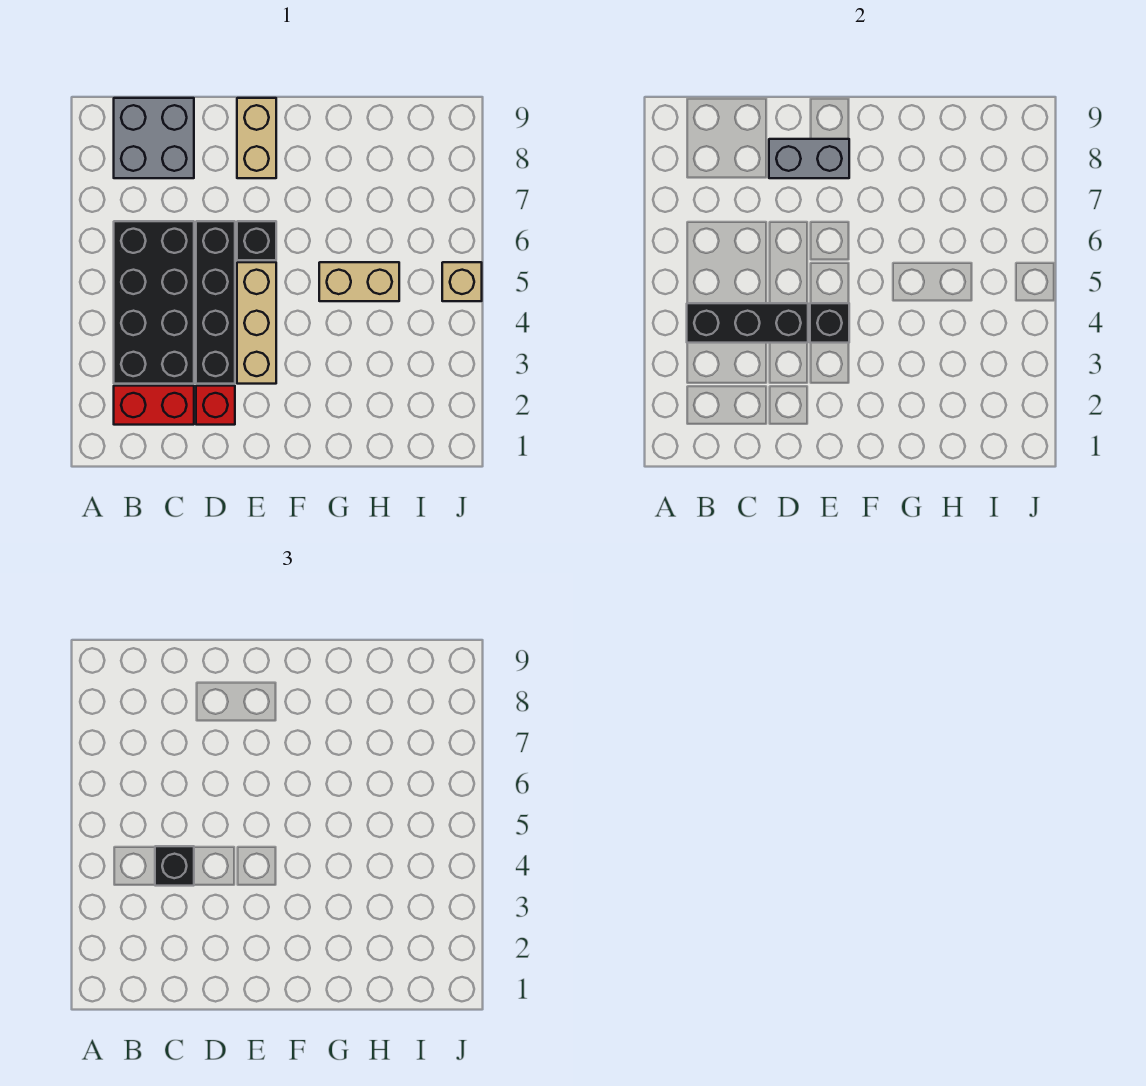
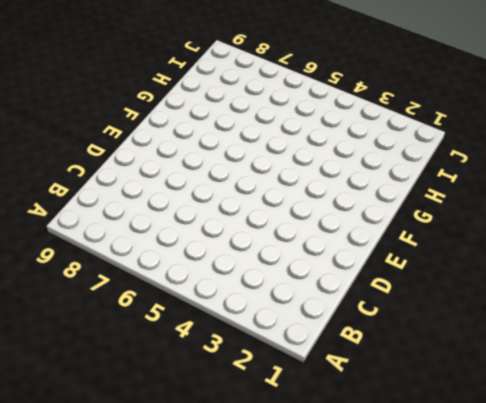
none -> red brick B2:C2 level 1
none -> black brick B3:C6 level 1
none -> grey brick B8:C9 level 1

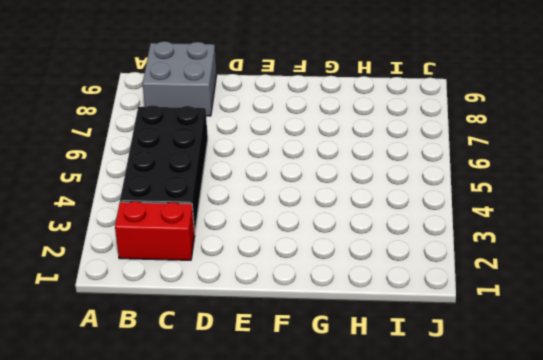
none -> red brick D2 level 1
none -> black brick D3:D6 level 1
none -> tan brick E3:E5 level 1

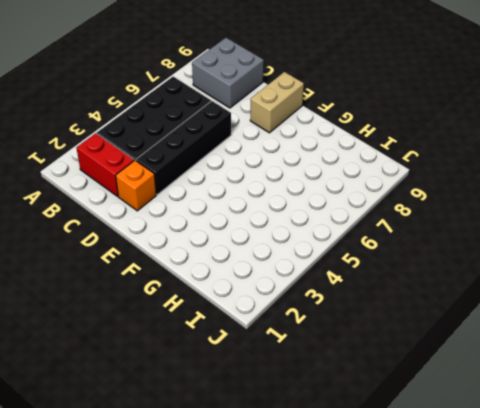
orange brick D2 level 1 -> red brick D2 level 1
none -> tan brick E3:E5 level 1
none -> black brick E6 level 1
none -> tan brick G5:H5 level 1

